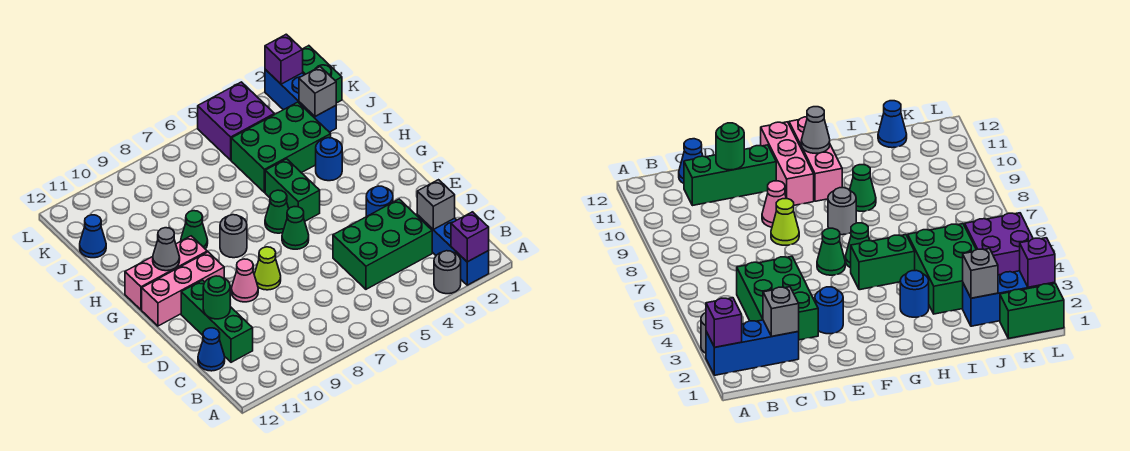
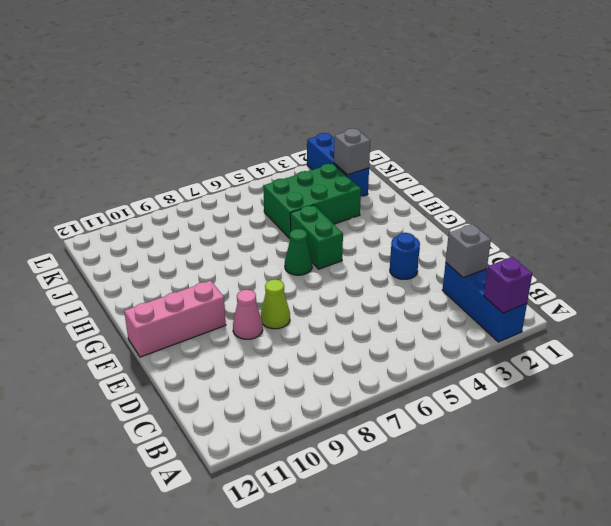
none -> grey round brick A3 level 1
none -> green brick C3:D5 level 1
none -> green brick C11:E11 level 1

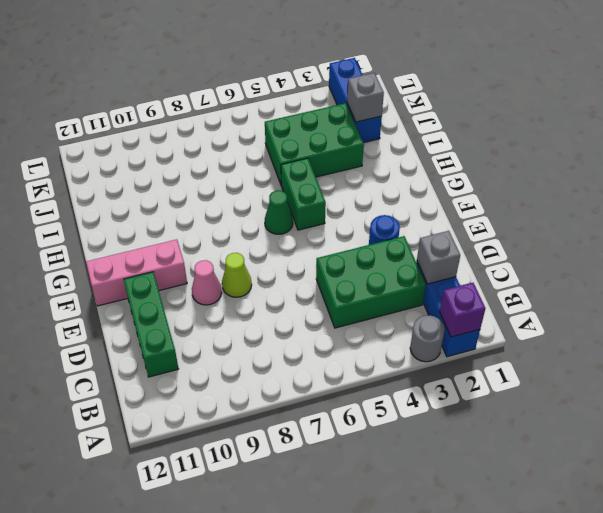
none -> blue cone C12 level 1
none -> green cone F6 level 1
none -> grey round brick G8 level 1

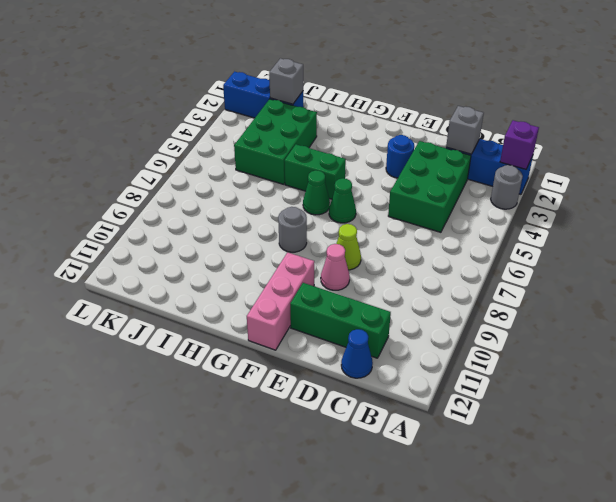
none -> pink brick G10:G12 level 1
none -> blue round brick H3 level 1
none -> green cone H9 level 1

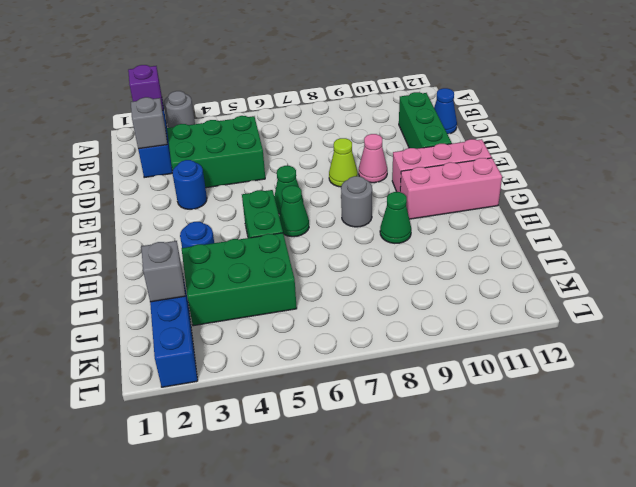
none -> blue cone J12 level 1
none -> green brick K1:L1 level 1
none -> purple brick K4:L5 level 1

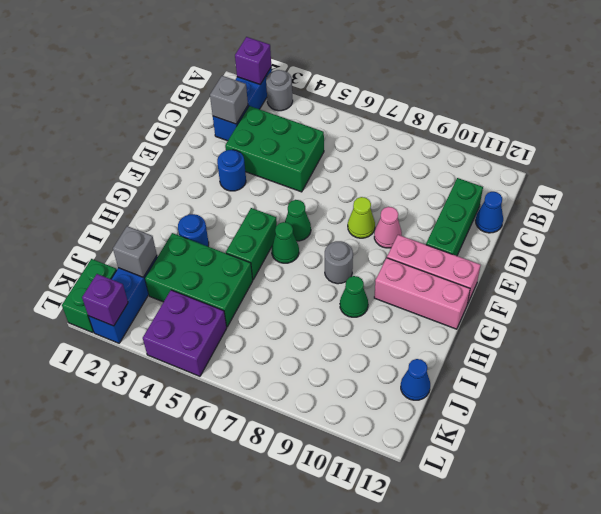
none -> green round brick D11 level 2
none -> grey cone G11 level 2

